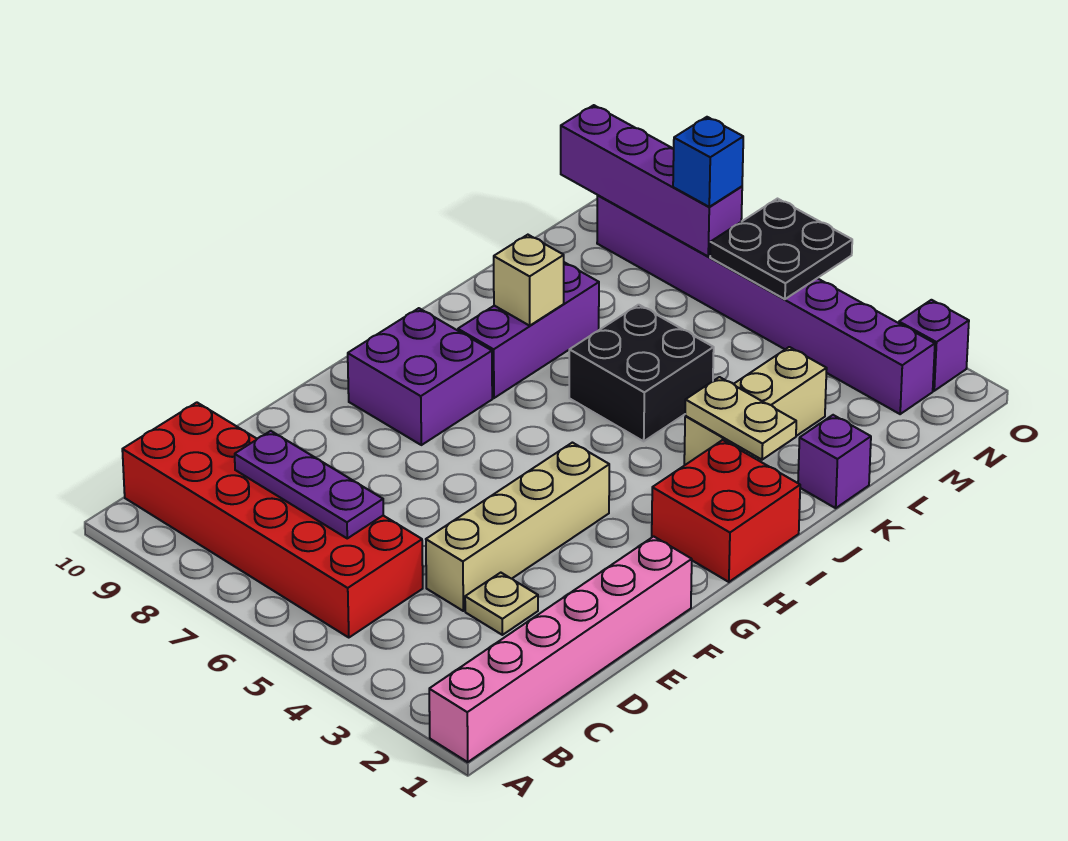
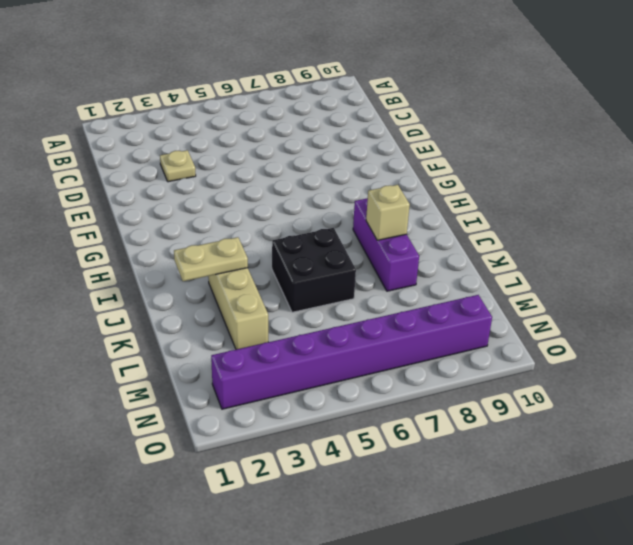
none -> pink brick A1:F1 level 1
none -> red brick B5:C10 level 1
none -> tan brick D4:G4 level 1

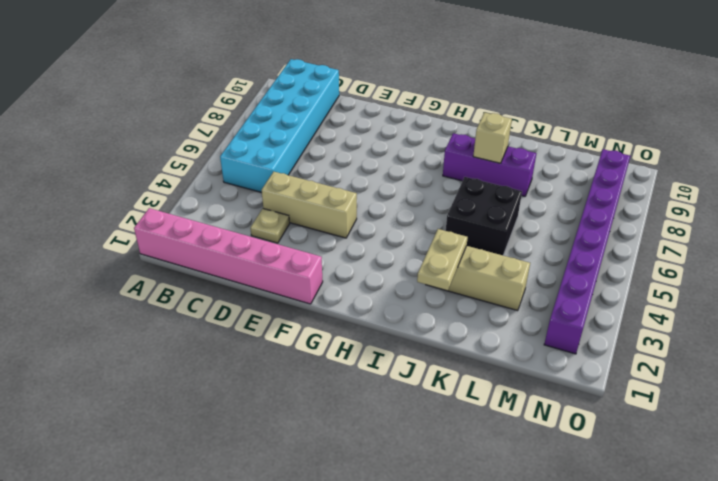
cyan brick B5:C10 level 1 -> red brick B5:C10 level 1
tan brick D4:F4 level 1 -> tan brick D4:G4 level 1
none -> purple brick G8:H9 level 1
none -> red brick H1:I2 level 1
none -> purple brick K1 level 1

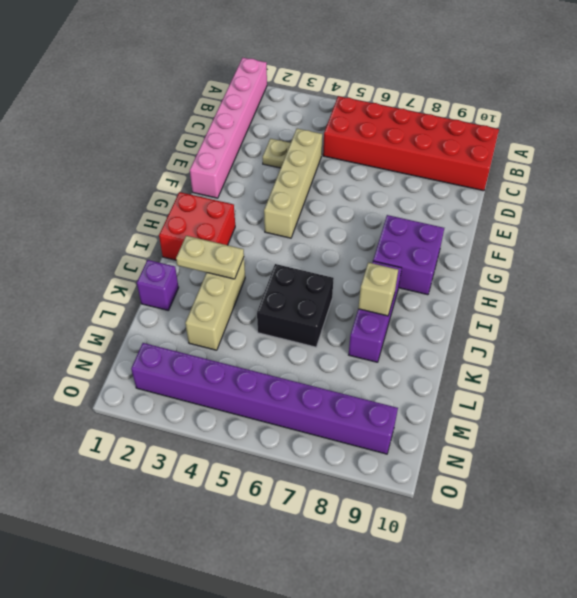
none -> purple brick O2 level 1
none -> purple plate C6:C8 level 2
none -> black plate N5:O6 level 2

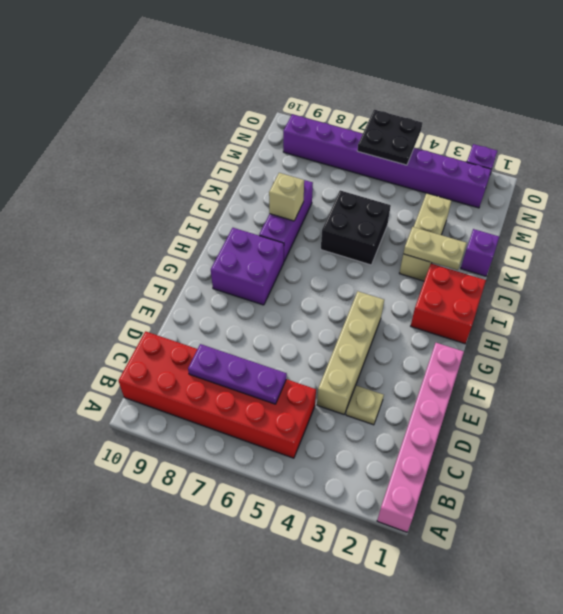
none -> purple brick N7:N10 level 2
none -> blue brick N7 level 3

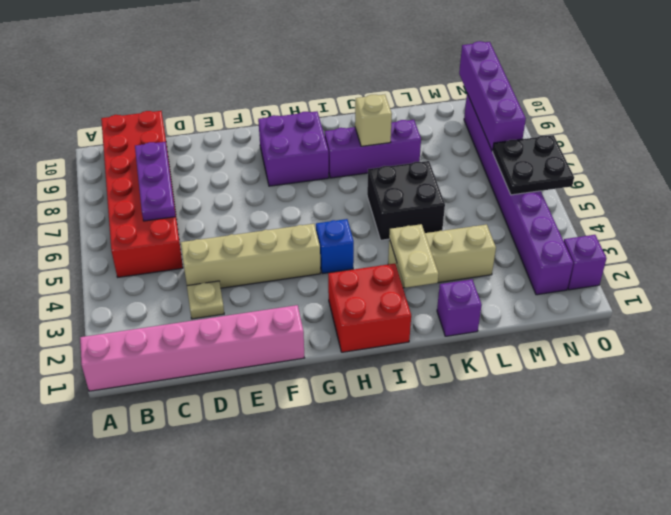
blue brick H4 level 1 -> blue brick N7 level 3

